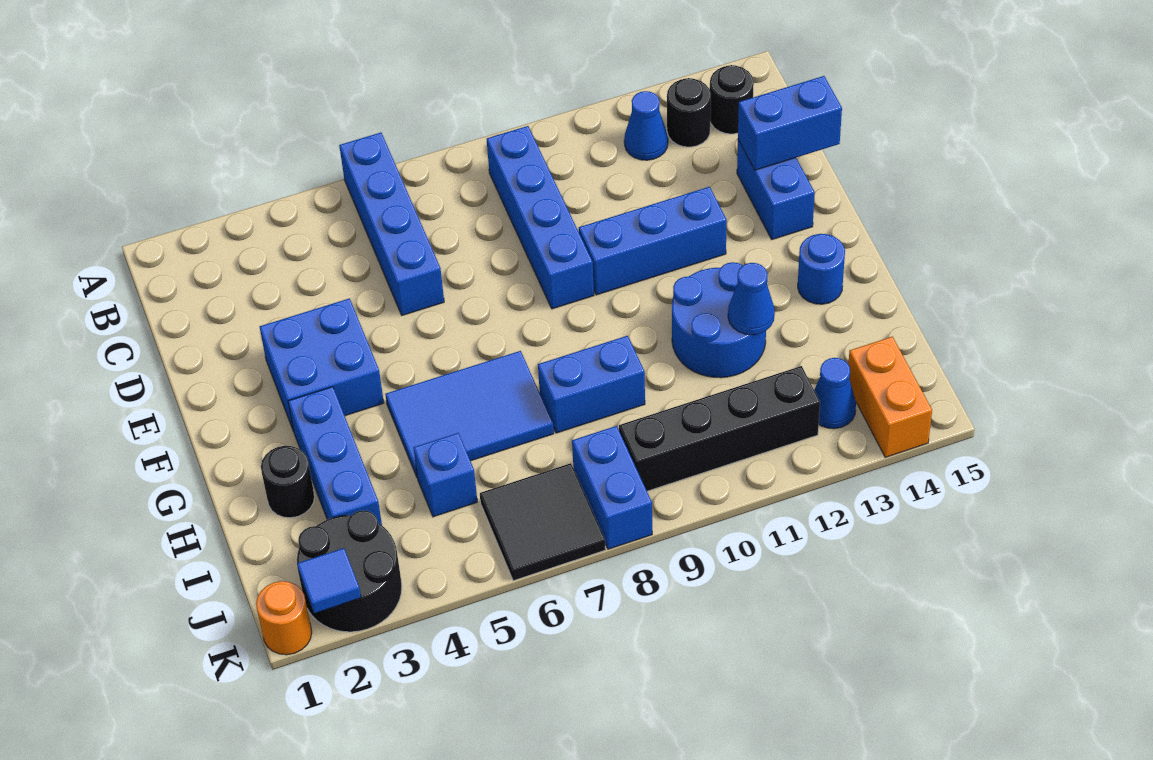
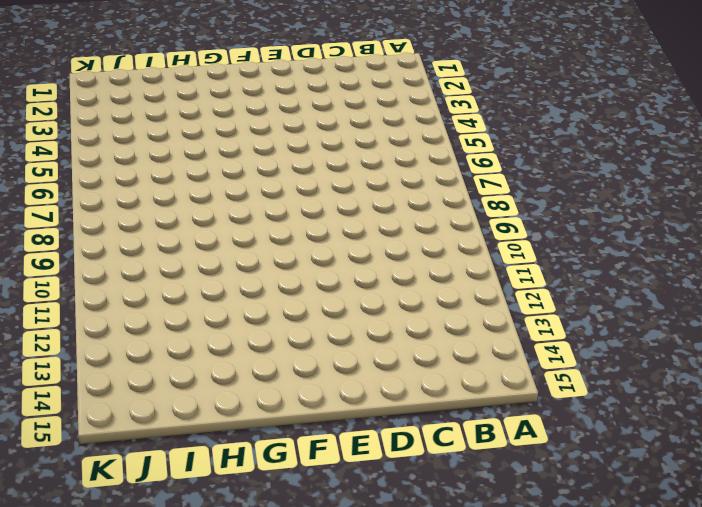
none -> blue brick A6:D6 level 1
none -> blue brick B9:E9 level 1
none -> blue cone B12 level 1

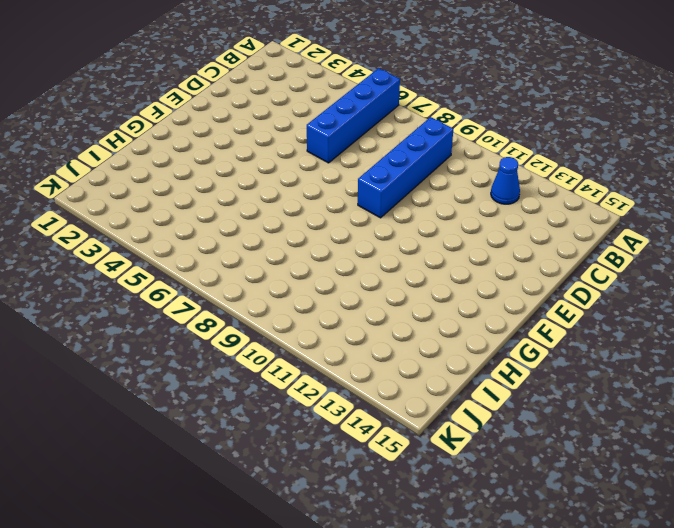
none -> black round brick B13 level 1
none -> black round brick B14 level 1
none -> blue brick D14:E14 level 1

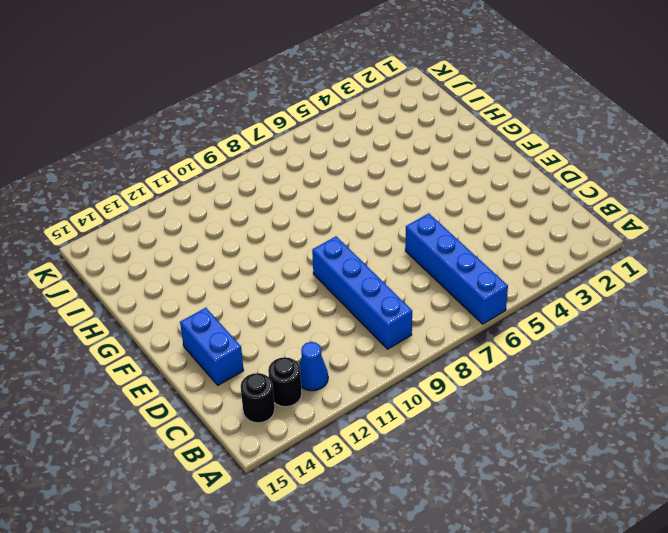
none -> blue brick E3:F4 level 1
none -> blue brick E10:E12 level 1
none -> blue brick G3:I3 level 1

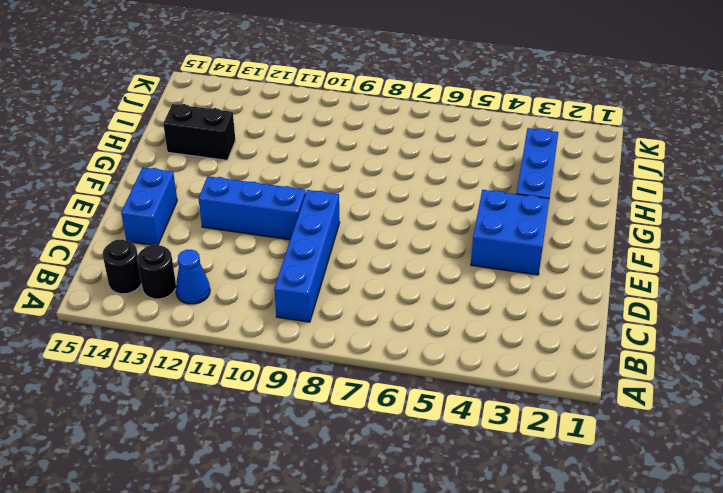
black brick H13:H14 level 1 -> none
none -> blue brick A6:D6 level 1
none -> blue tile G5:H7 level 1
none -> blue round brick G11:H12 level 1

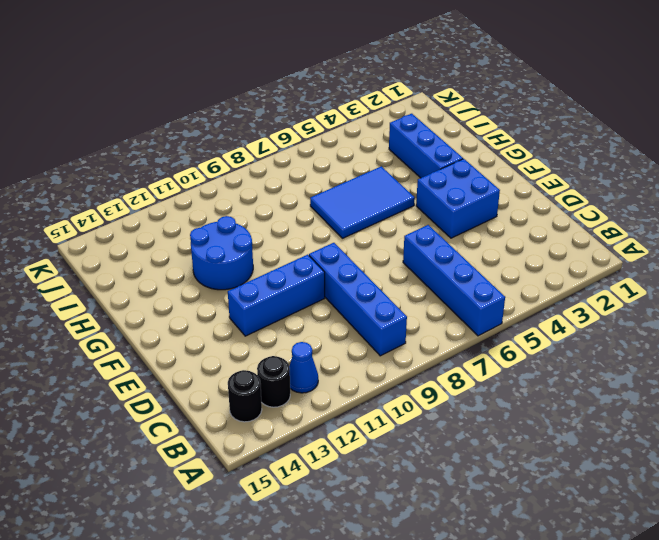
none -> blue brick D14:E14 level 1
none -> blue round brick G14 level 1
none -> black round brick H2 level 1

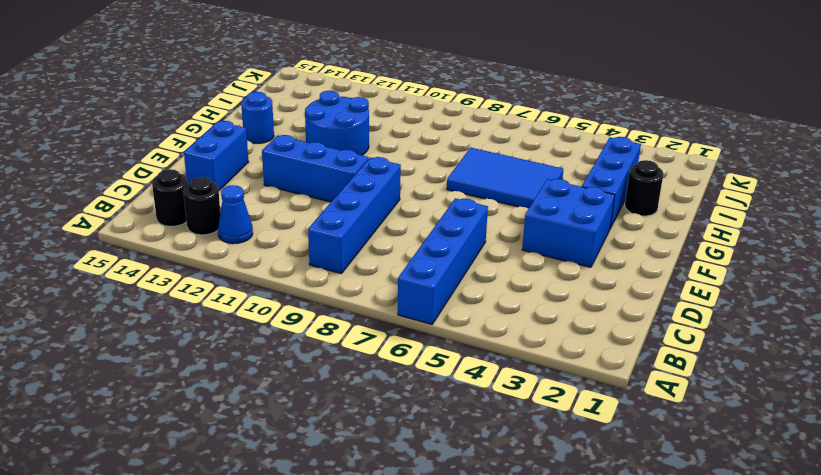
none -> blue brick H8:H9 level 1
none -> blue brick I5 level 1
none -> black round brick J2:K3 level 1

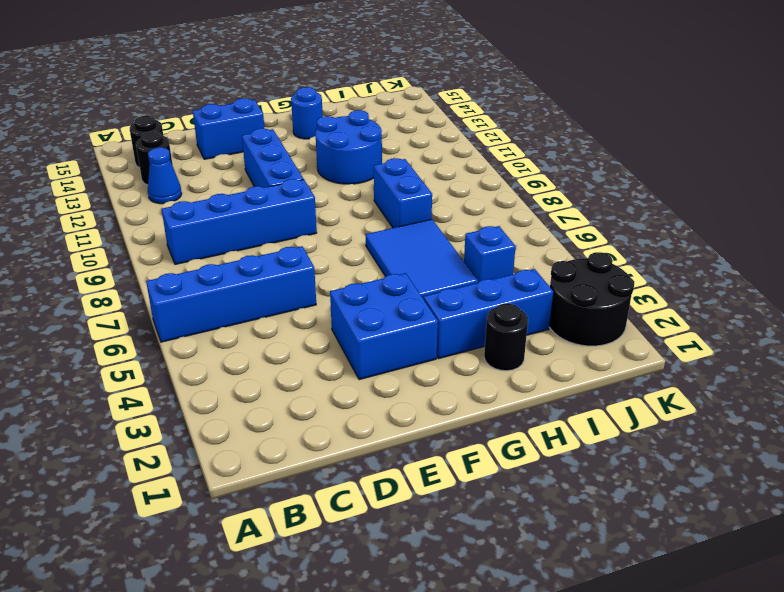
none -> black tile J6:K7 level 1
none -> blue brick J8:K8 level 1
none -> black brick J9:J12 level 1

